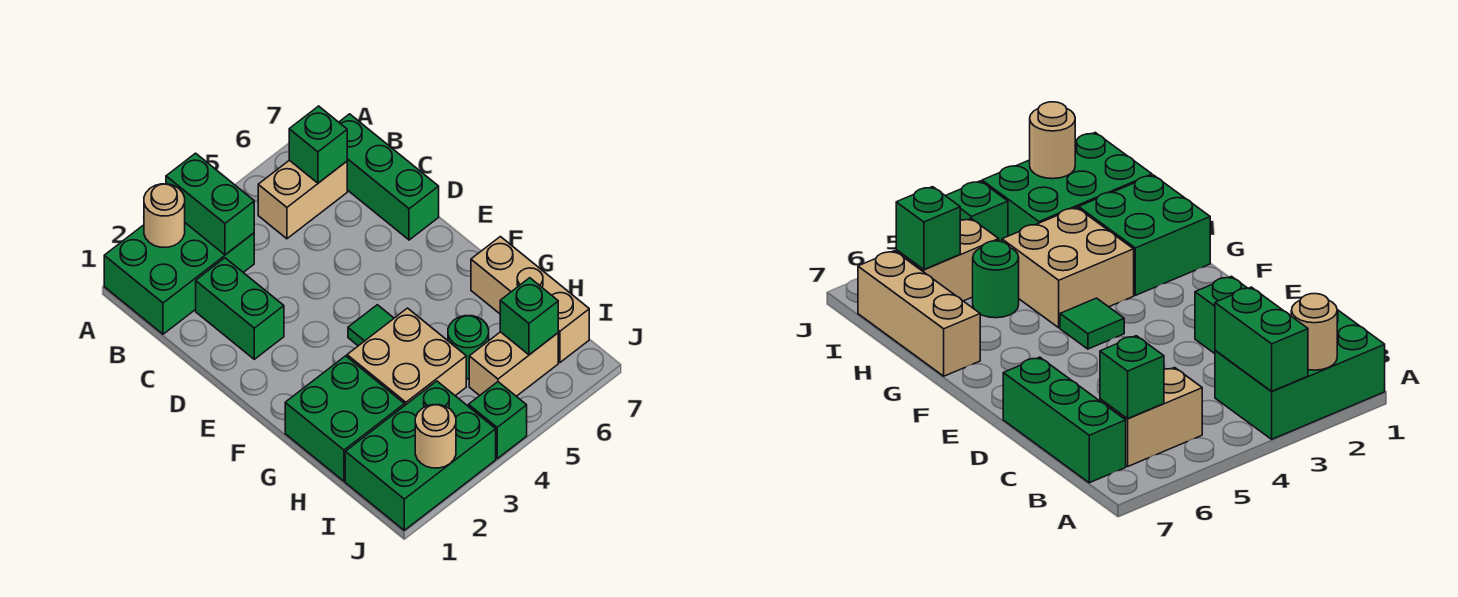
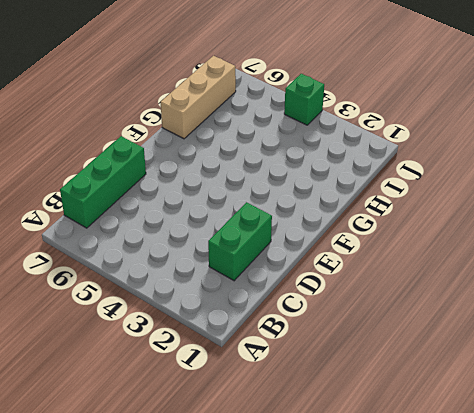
none -> green brick A1:B3 level 1
none -> tan brick B5:B6 level 1
none -> green tile F4 level 1

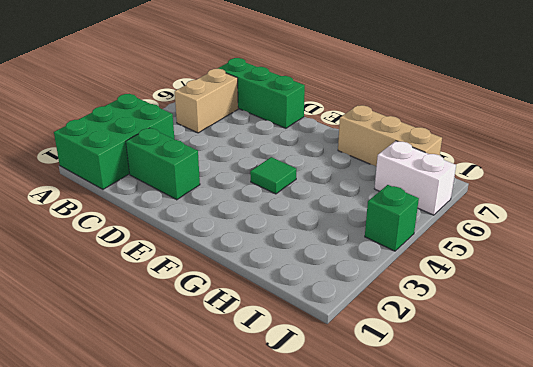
white brick I6:J6 level 1 -> tan brick I5:I6 level 1
none -> green brick G1:H2 level 1
none -> tan brick G3:H4 level 1
none -> green round brick H5 level 1

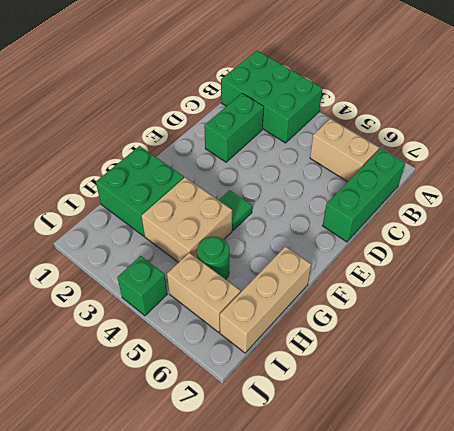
none -> green brick I1:J3 level 1
none -> tan round brick A2 level 2
none -> green brick A3:B3 level 2

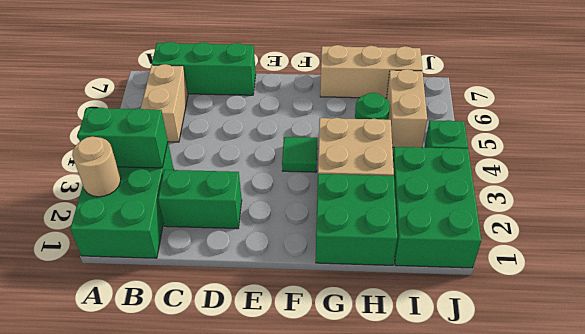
none -> green brick B6 level 2
none -> green brick I6 level 2
none -> tan round brick J2 level 2

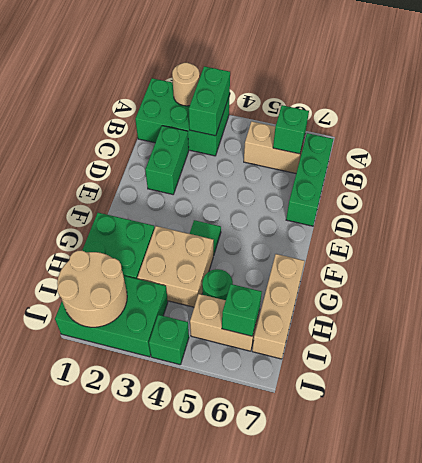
tan round brick I1:J2 level 2 -> tan round brick J2 level 2

